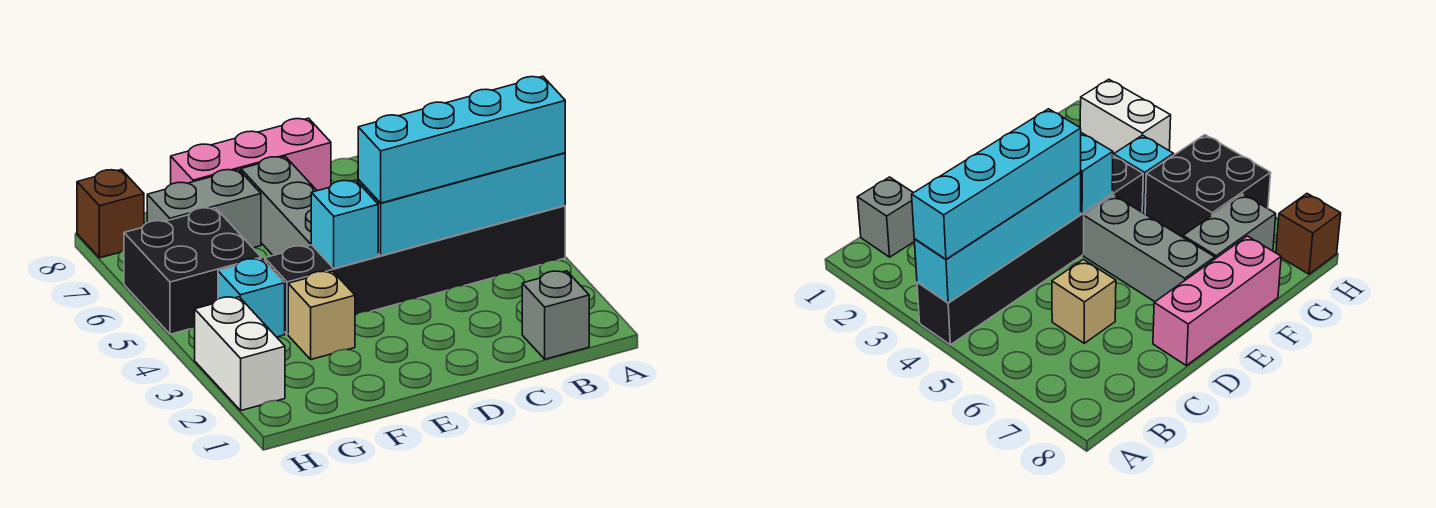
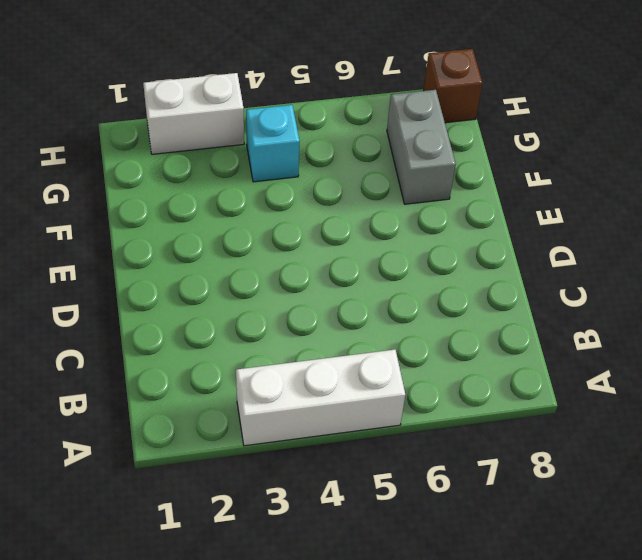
white brick A3:A5 level 1 -> black brick A4:F4 level 1
none -> grey brick B1 level 1
none -> tan brick C6 level 1
none -> pink brick D8:F8 level 1

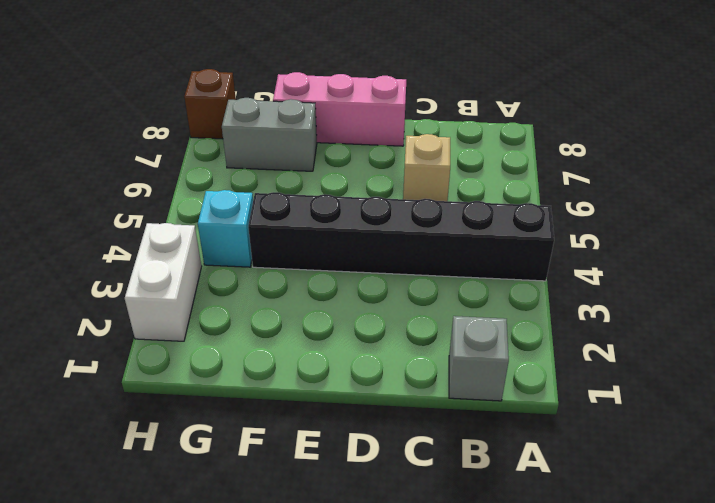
none -> grey brick E5:E7 level 1
none -> tan brick F3 level 1
none -> black brick G5:H6 level 1

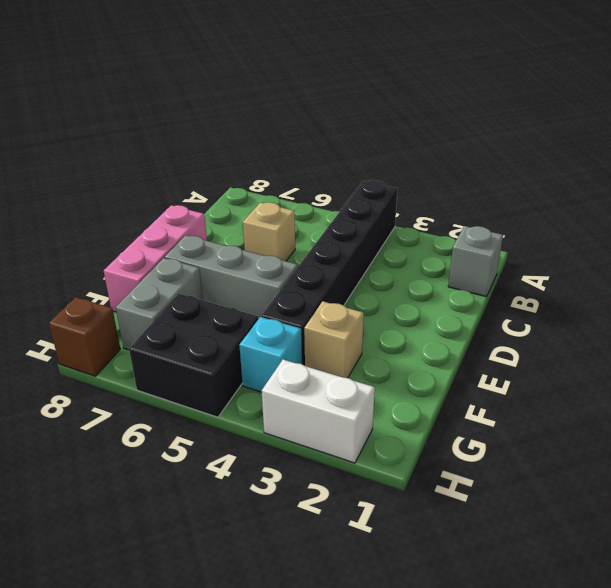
none -> cyan brick A4:D4 level 2
none -> cyan brick E4 level 2
none -> cyan brick A4:D4 level 3

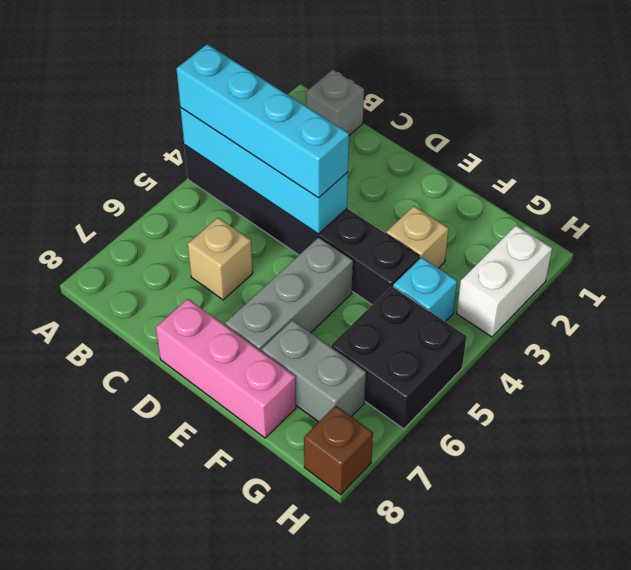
none -> cyan brick E4 level 2

